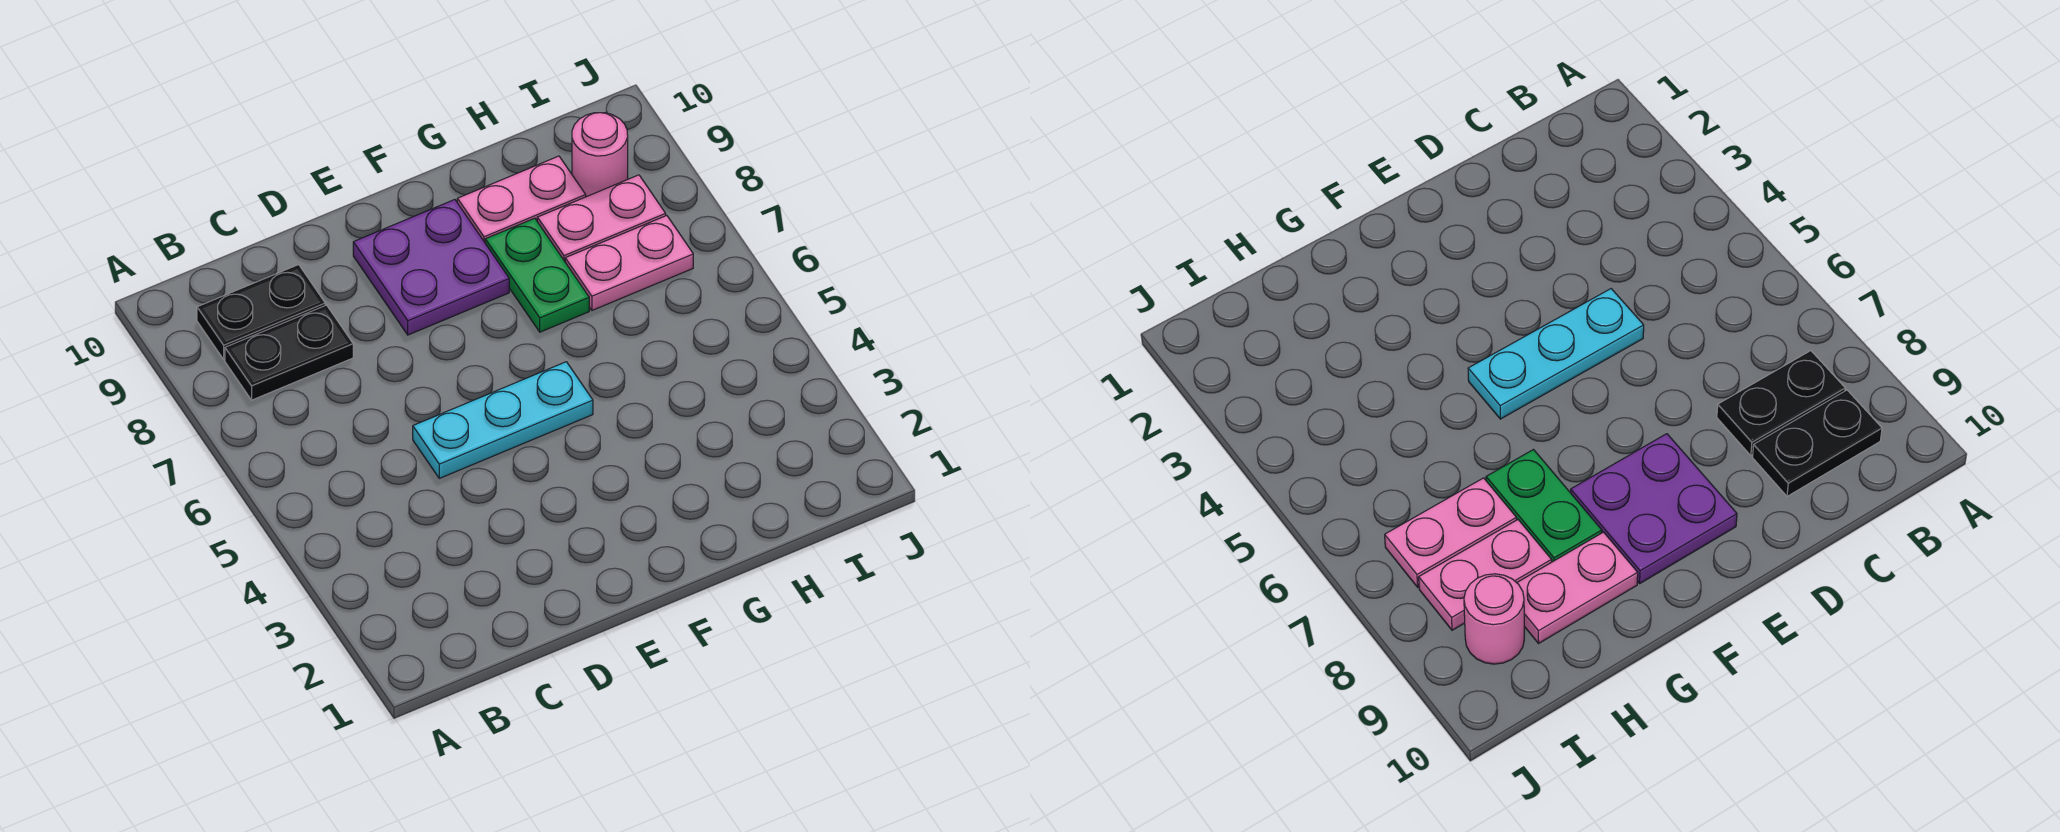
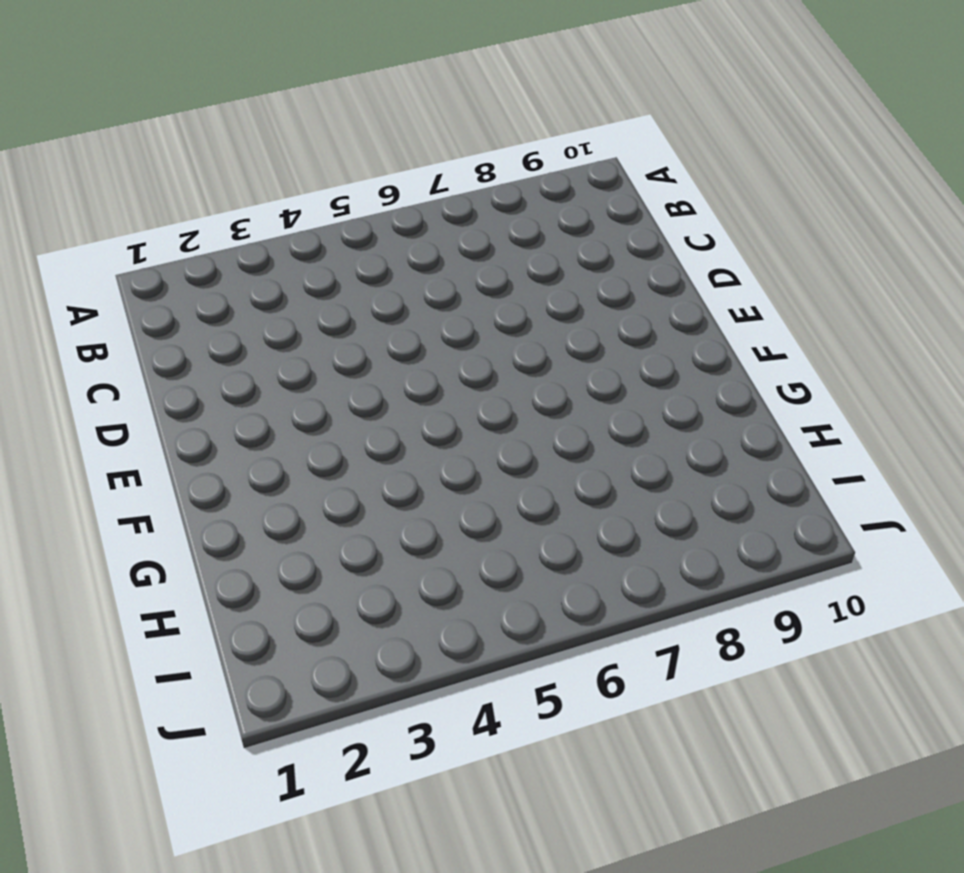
none -> black plate B8:C8 level 1
none -> black plate B9:C9 level 1

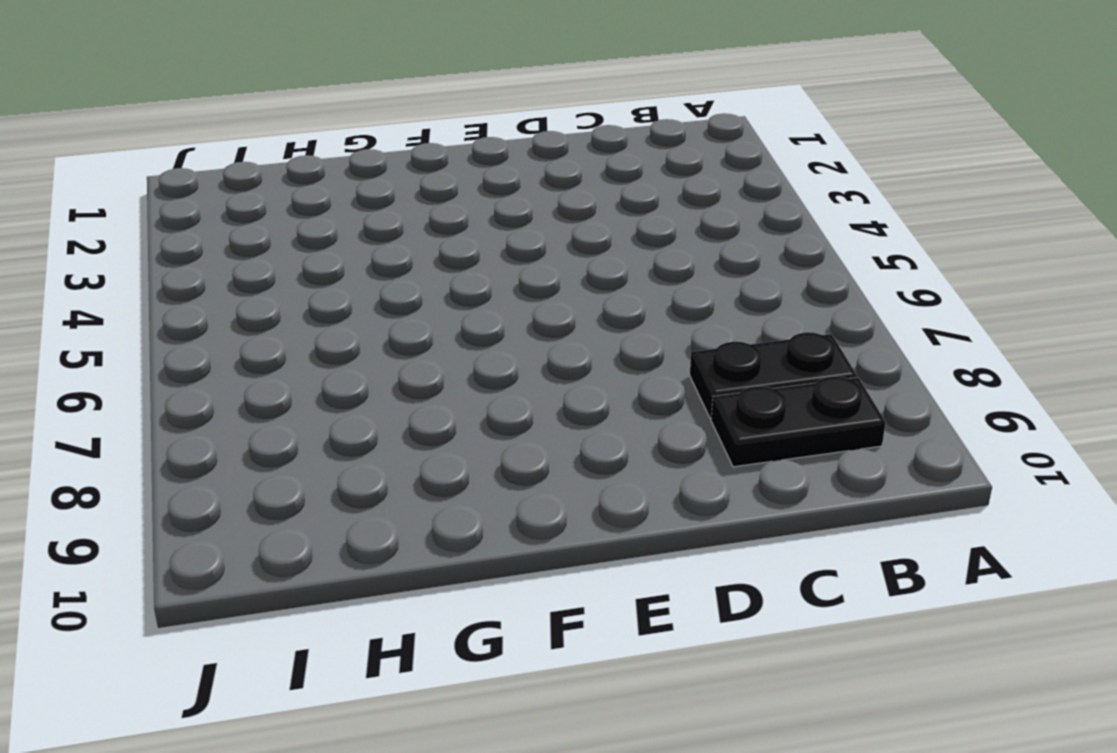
none -> cyan plate D5:F5 level 1
none -> purple plate E8:F9 level 1

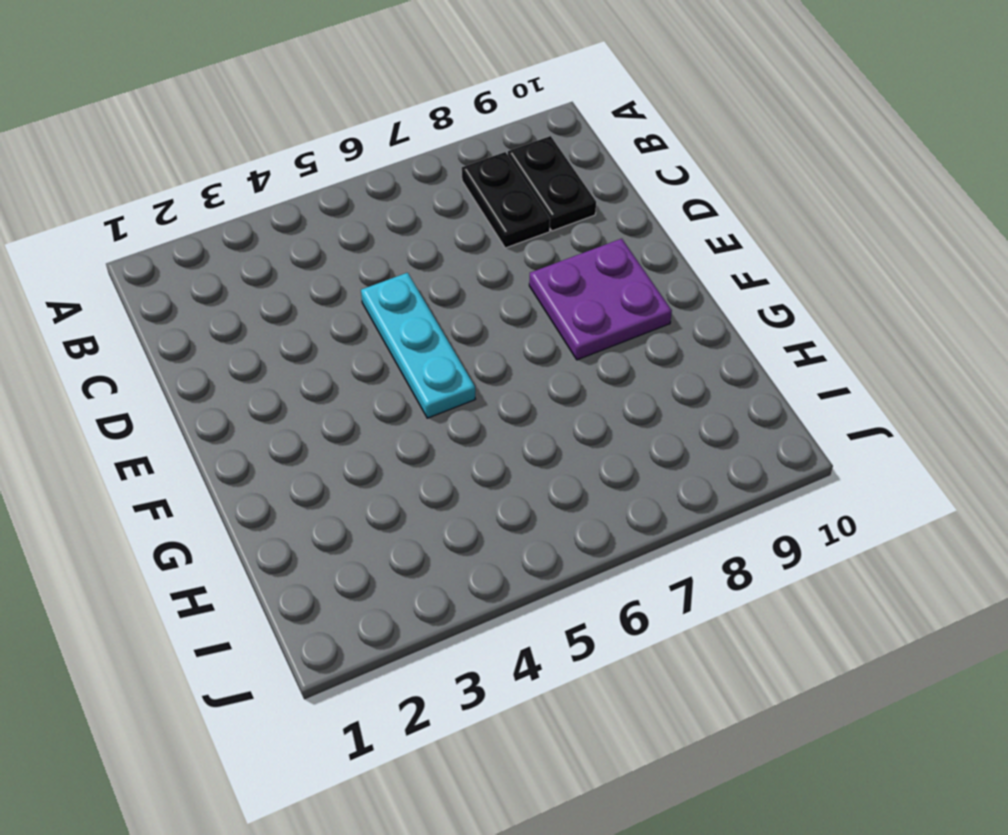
none -> green plate G7:G8 level 1
none -> pink plate G9:H9 level 1

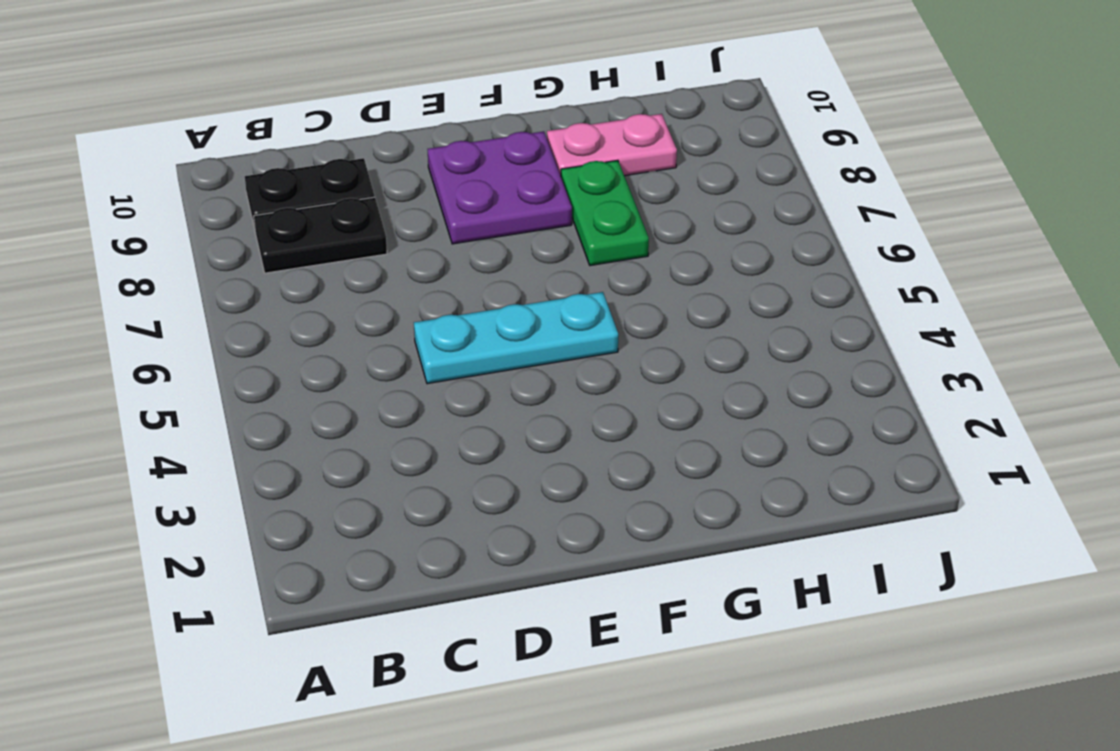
none -> pink plate H7:I7 level 1
none -> pink plate H8:I8 level 1

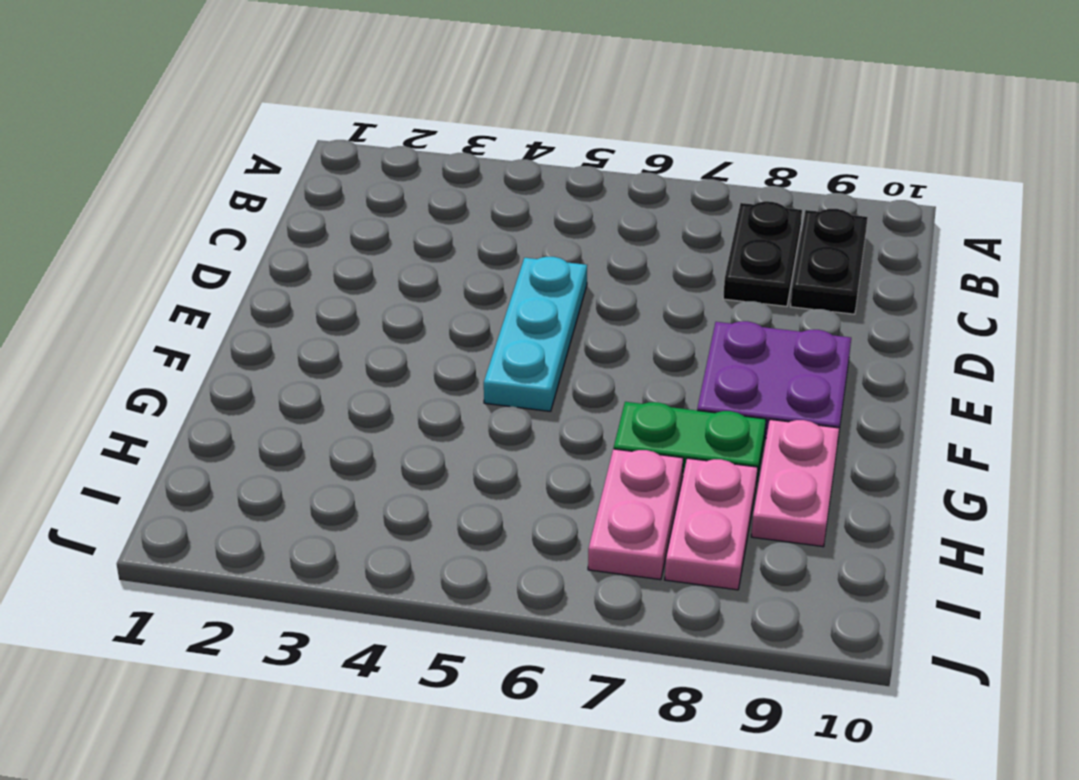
none -> pink round brick I9 level 1

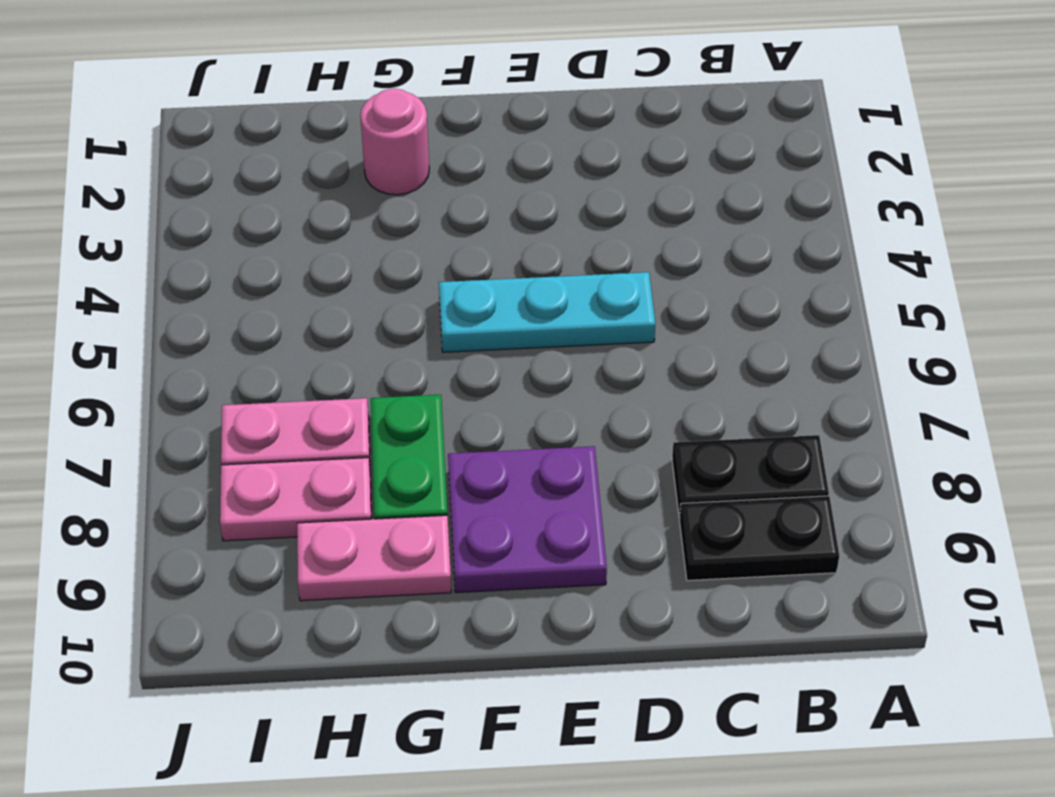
pink round brick G2 level 1 -> pink round brick I9 level 1

